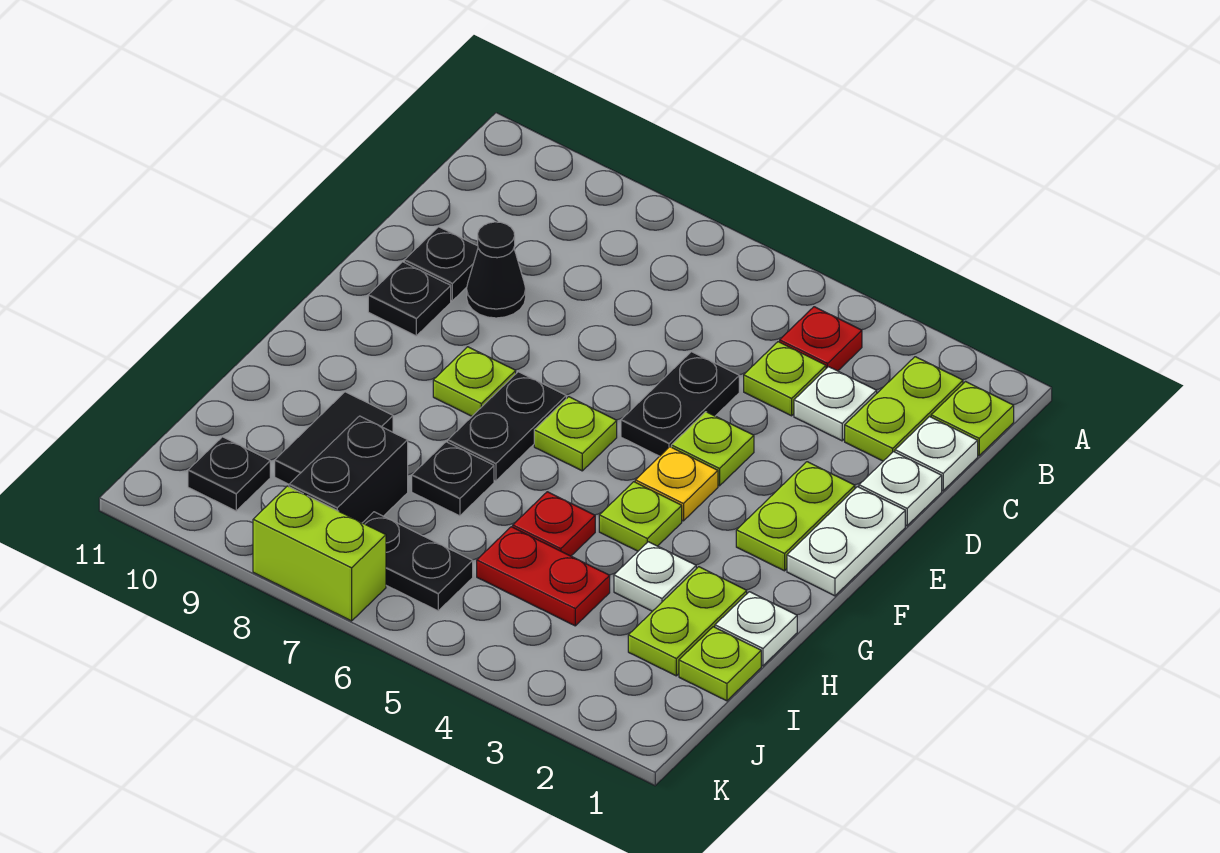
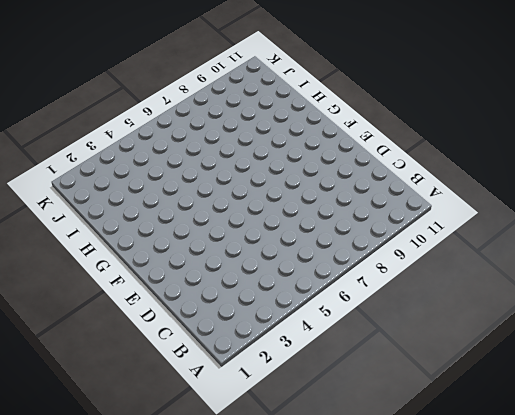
none -> lime plate B1 level 1
none -> lime plate B2:C2 level 1
none -> red plate B4 level 1
none -> white plate C1 level 1

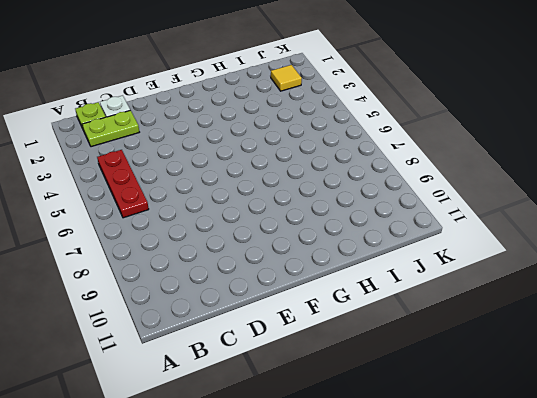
red plate B4:B6 level 1 -> red plate B4 level 1
yellow tile J2 level 1 -> none
none -> white plate C3 level 1
none -> lime plate C4 level 1
none -> white plate D1 level 1
none -> black plate D5:E5 level 1

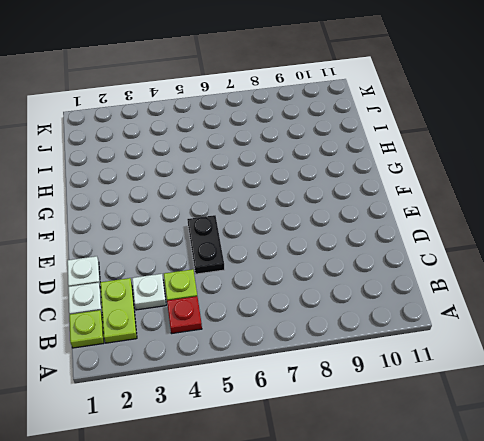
none -> black cone D9 level 1
none -> black plate D10 level 1
none -> white plate E1:F1 level 1
none -> lime plate E2:F2 level 1

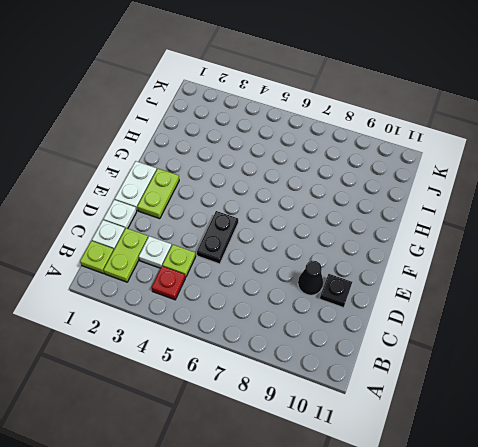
none -> lime plate E4 level 1
none -> black plate E10 level 1
none -> yellow plate F4 level 1
none -> lime plate F6 level 1

